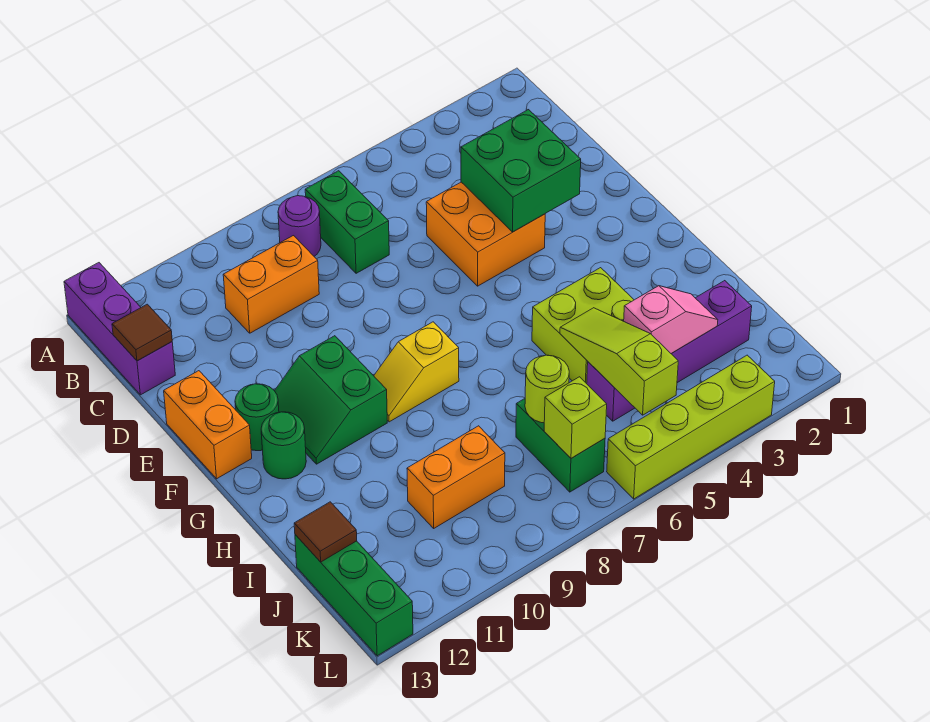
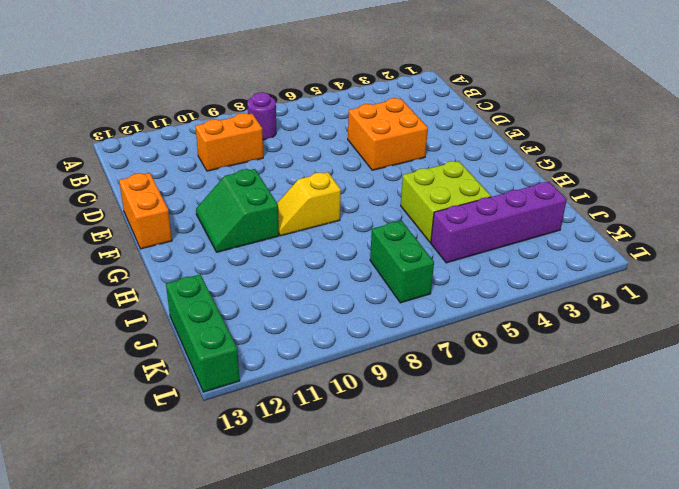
none -> purple brick A13:C13 level 1
none -> green brick B7:C7 level 1
none -> green round brick F12 level 1

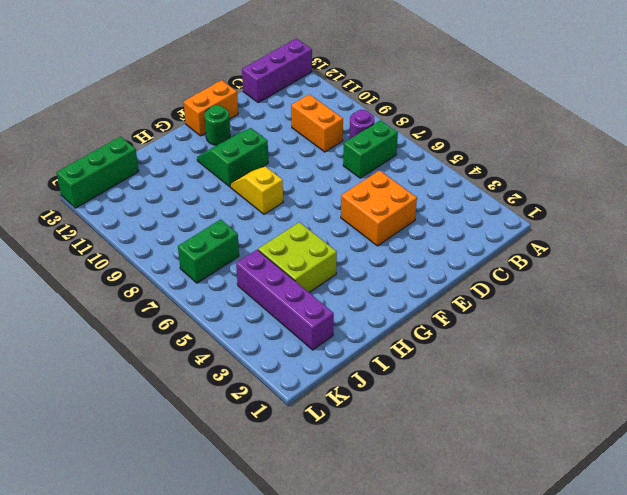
none -> green round brick G12 level 1
none -> orange brick J9:J10 level 1
none -> lime brick L3:L6 level 1

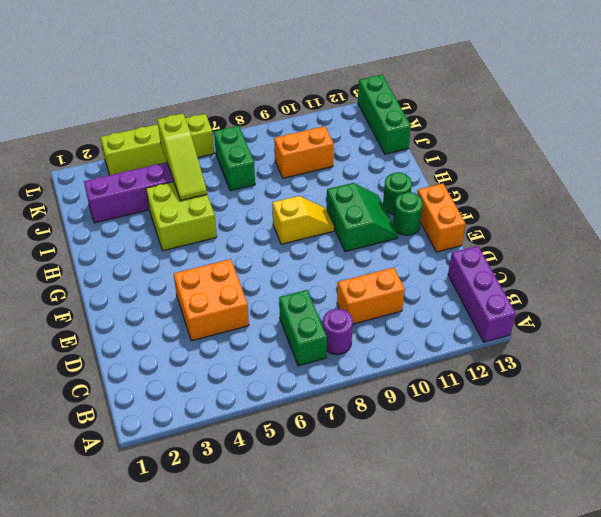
none -> brown tile C13 level 2
none -> green brick D3:E4 level 2
none -> pink slope J3:J4 level 2 top 4

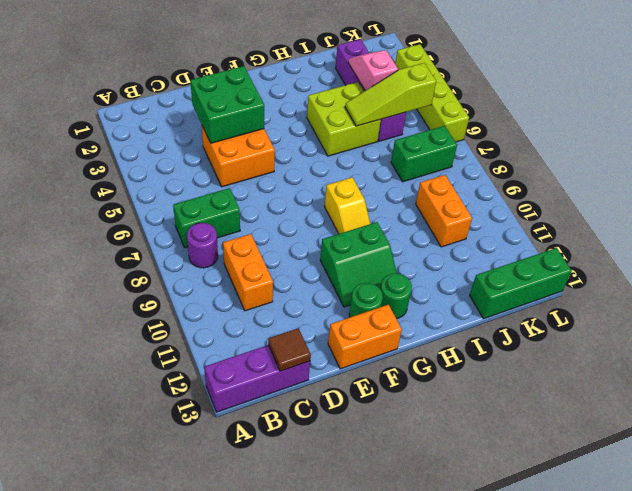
none -> lime round brick J7 level 2
none -> brown tile J13 level 2
none -> lime brick K7 level 2

